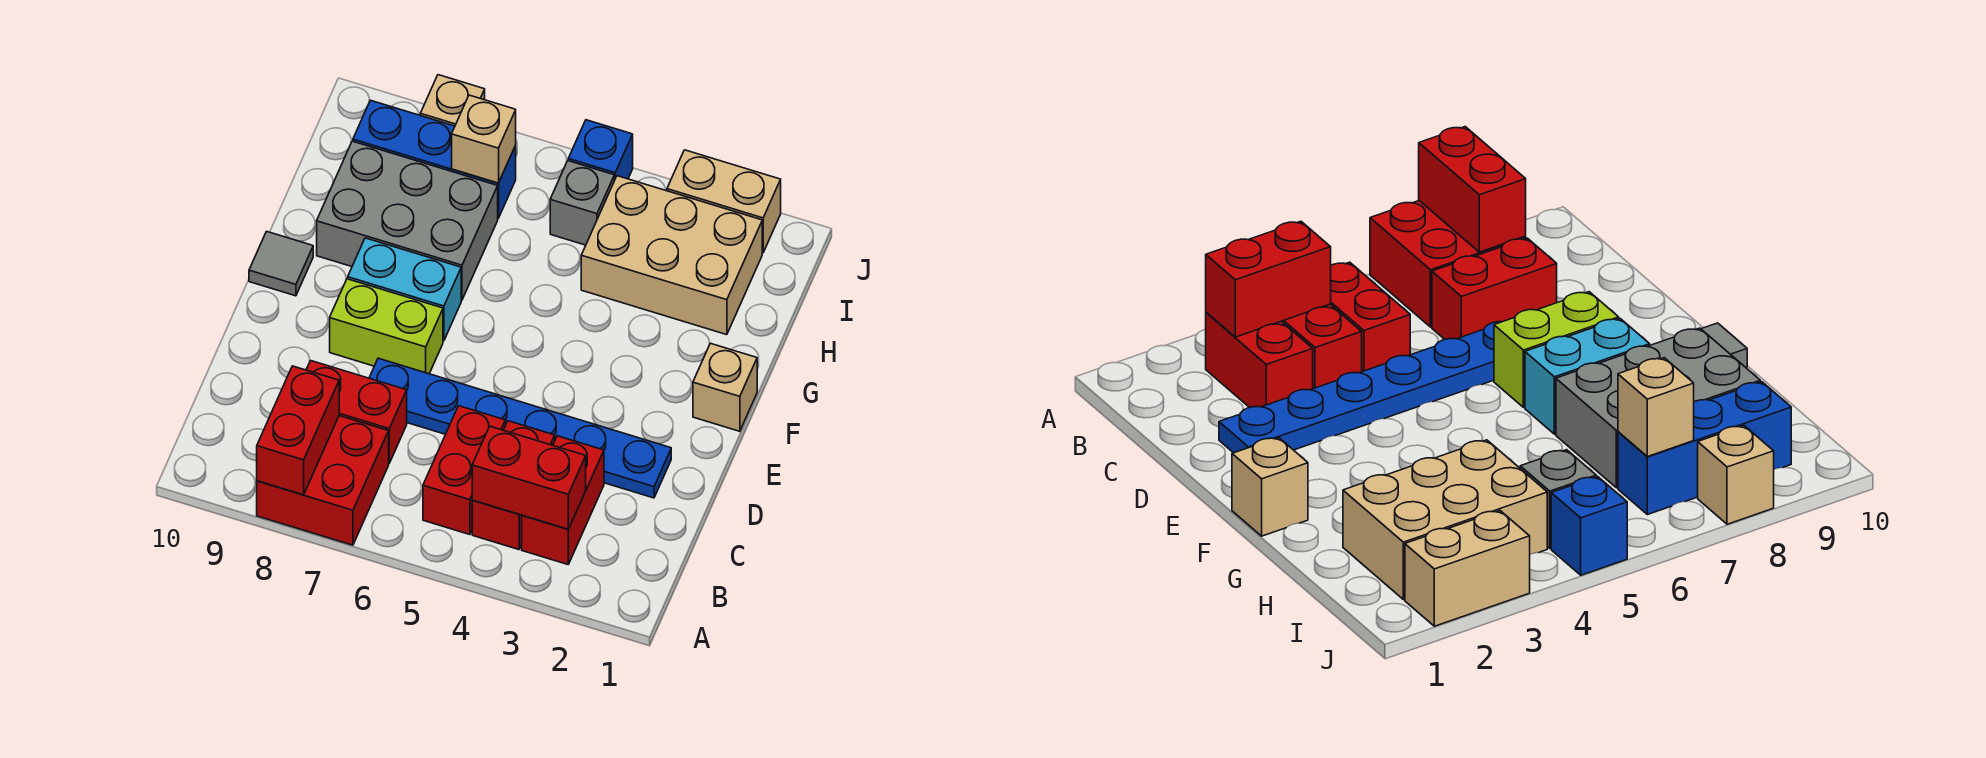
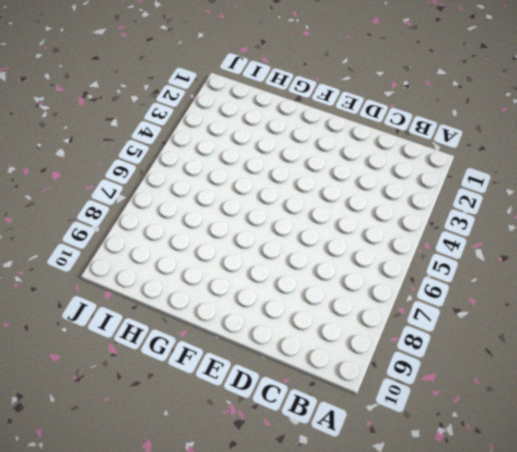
none -> red brick A7:B8 level 1
none -> red brick B3:C3 level 1
none -> red brick B4:C4 level 1

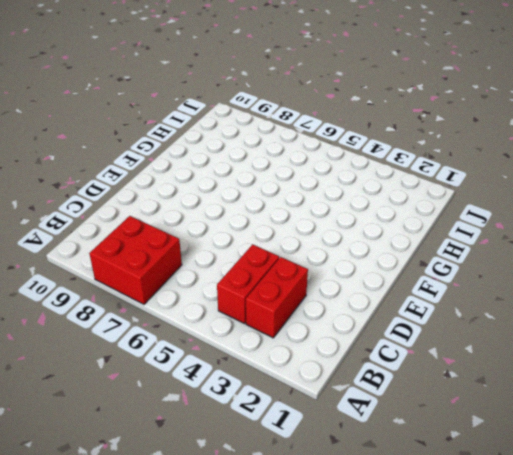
none -> red brick B5:C5 level 1
none -> red brick C7:C8 level 1
none -> blue plate D2:D7 level 1

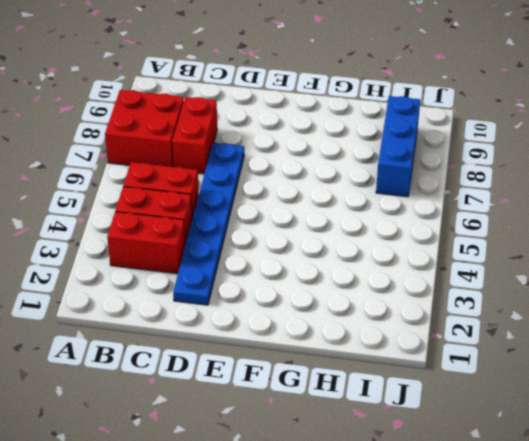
none -> lime brick E7:E8 level 1
none -> tan brick F1 level 1
none -> cyan brick F7:F8 level 1

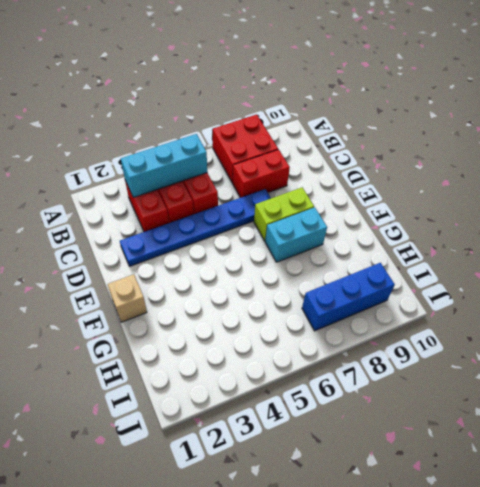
cyan brick B3:B5 level 2 -> red brick B3:B4 level 2
none -> grey tile F10 level 1
none -> grey brick G7:H9 level 1
none -> tan brick H2:I4 level 1

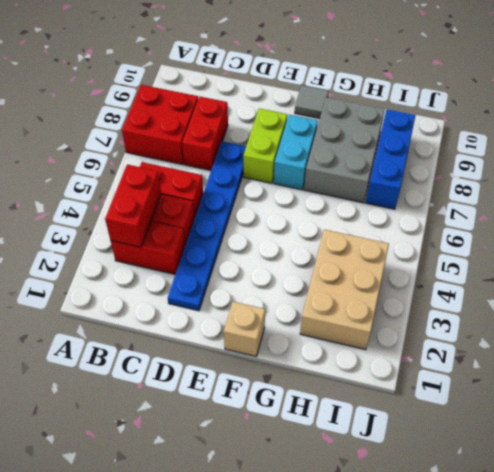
none -> grey brick I5 level 1
none -> tan brick J2:J3 level 1
none -> blue brick J5 level 1

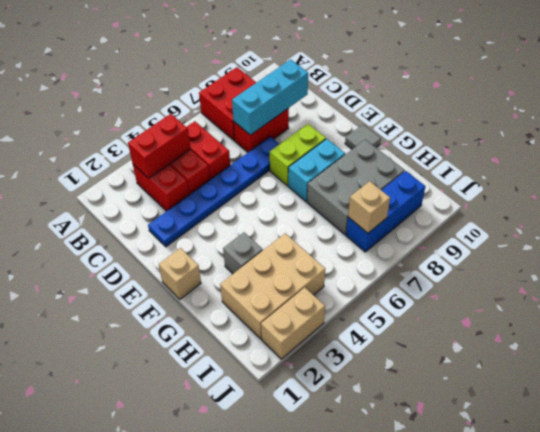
cyan brick C7:C9 level 2 -> none
grey brick G3 level 1 -> grey brick I5 level 1
none -> blue brick J5 level 1
none -> tan brick J8 level 1
none -> red brick A8:B8 level 2

